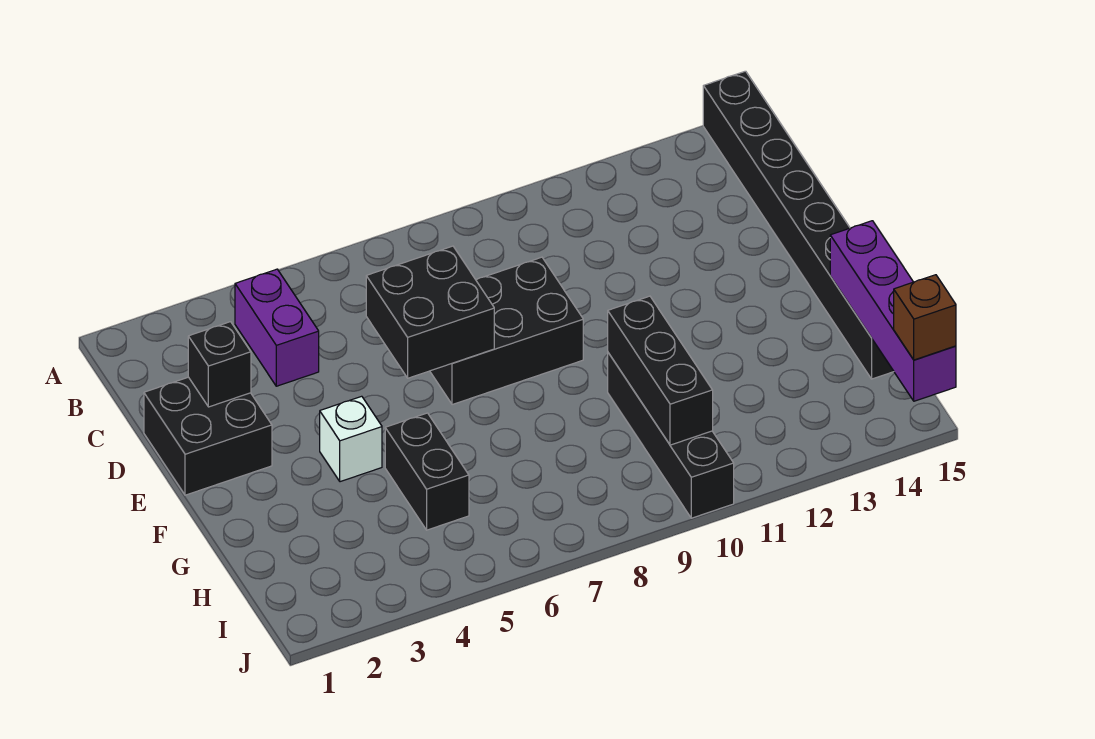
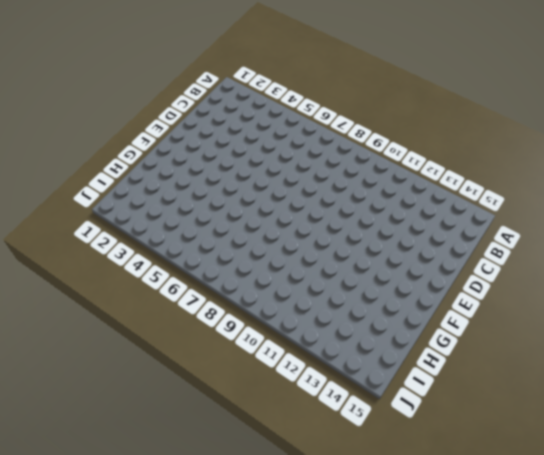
none -> black brick A15:H15 level 1
none -> purple brick B4:C4 level 1
none -> black brick D1:E2 level 1

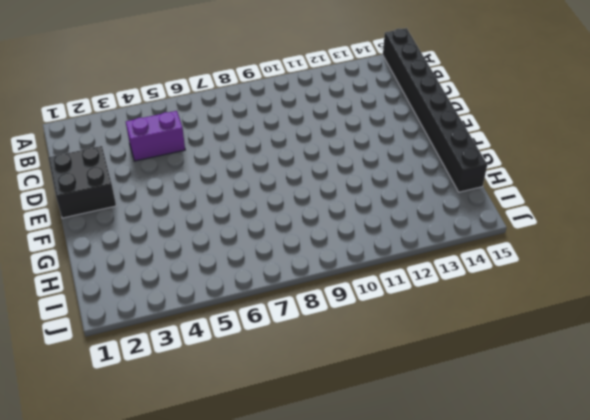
purple brick C4:C5 level 1 -> purple brick B4:C4 level 1
none -> black brick D7:E9 level 1
none -> white brick F4 level 1
none -> black brick G5:H5 level 1

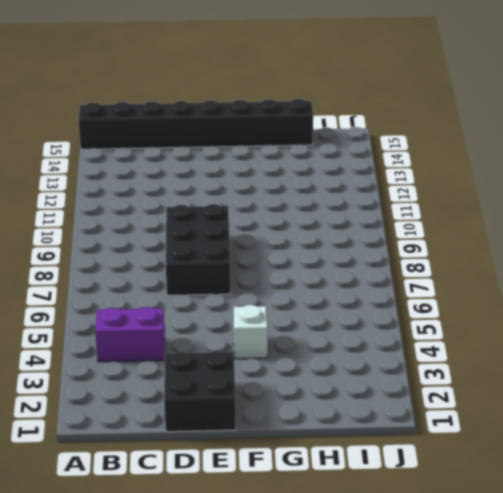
none -> black brick G5:H5 level 1
none -> black brick G10:J10 level 1
none -> black brick D2 level 2

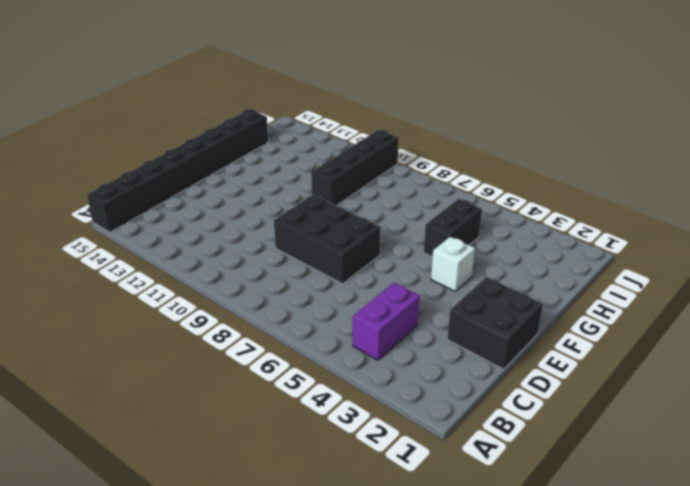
none -> black brick D2 level 2
none -> black brick D6:E7 level 2
none -> black brick G10:I10 level 2

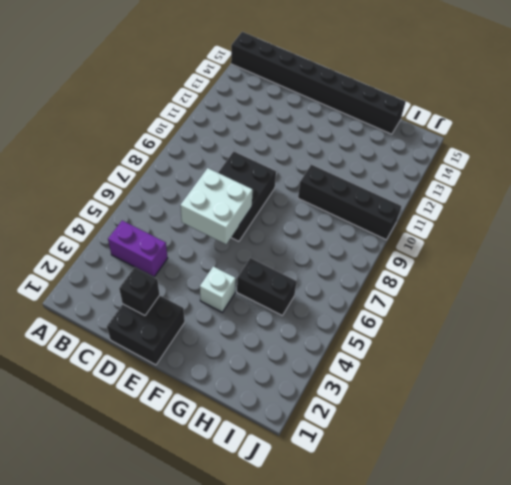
white brick D6:E7 level 2 -> black brick D6:E7 level 2
none -> black brick G10:I10 level 2
none -> purple brick G15:J15 level 2
none -> brown brick J15 level 3

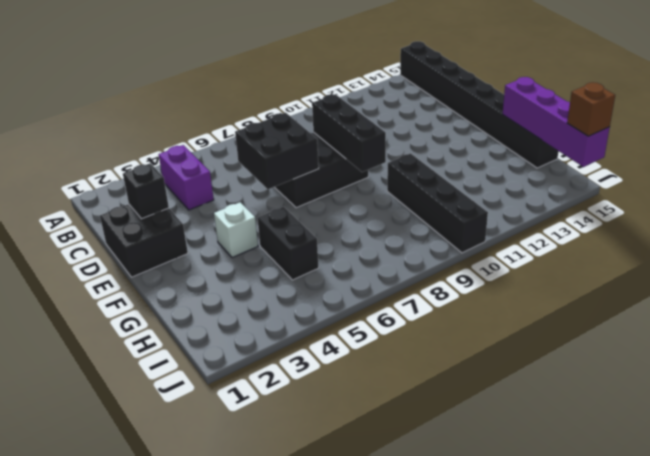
black brick D9:F9 level 2 -> black brick G10:I10 level 2

